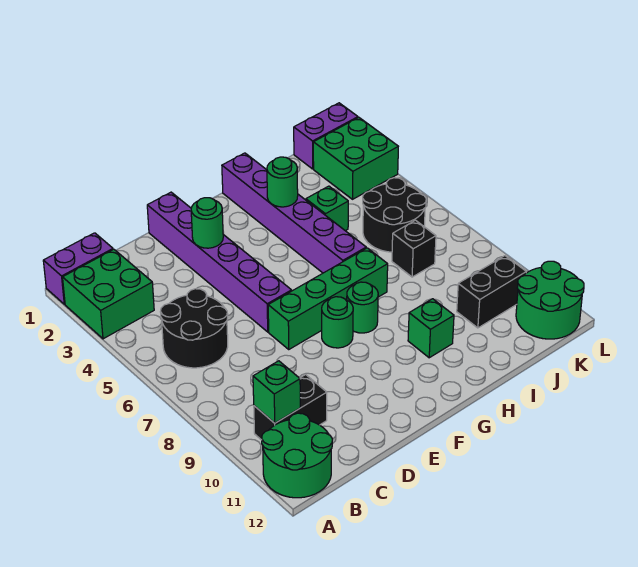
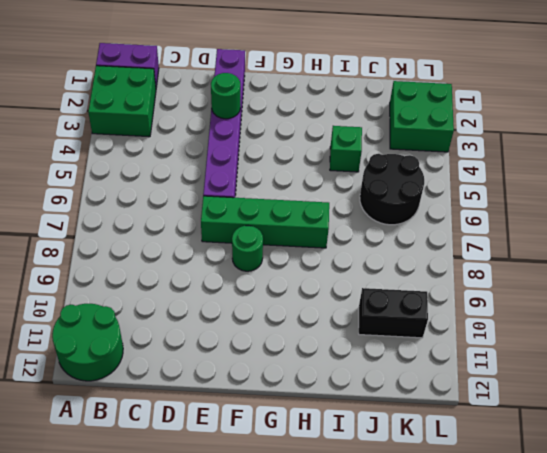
none -> black round brick B5:C6 level 1
none -> black brick B10:C10 level 1
none -> green round brick G8 level 1

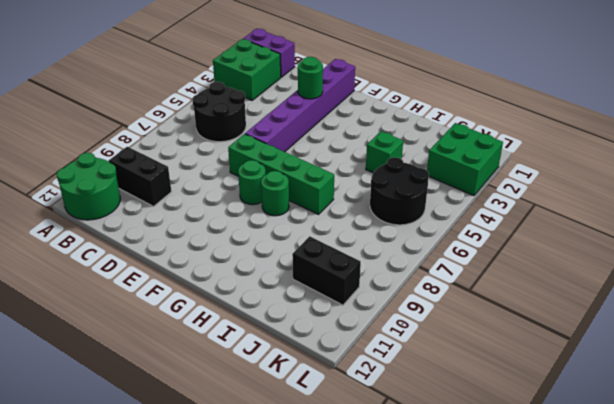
none -> purple brick H1:H6 level 1
none -> green brick H10 level 1
none -> black brick J7 level 1

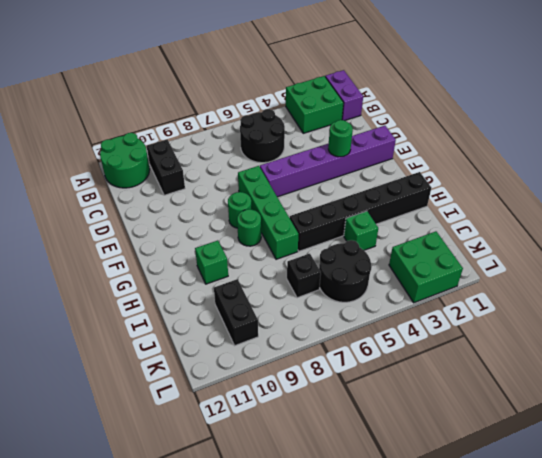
black brick H1:H6 level 1 -> purple brick H1:H6 level 1
none -> purple brick K1:L1 level 1
none -> green round brick K11:L12 level 1
none -> green brick B10 level 2

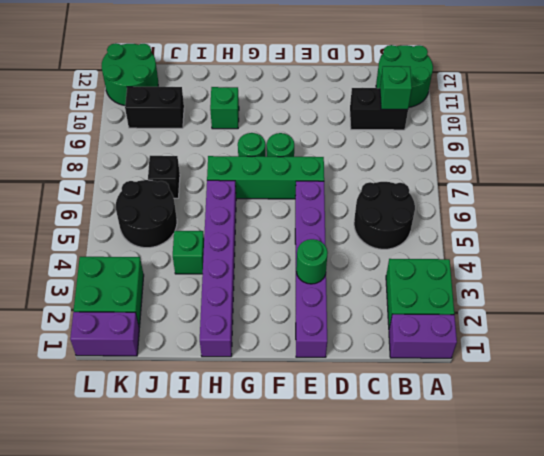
none -> green round brick H3 level 2

